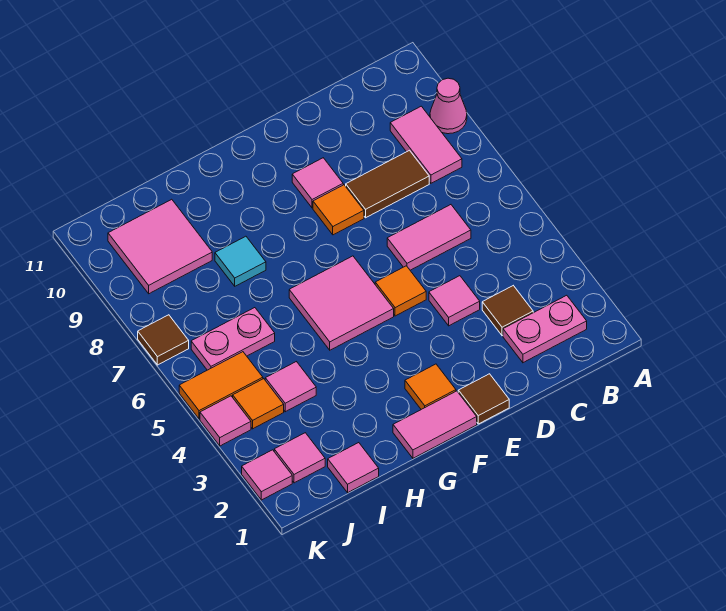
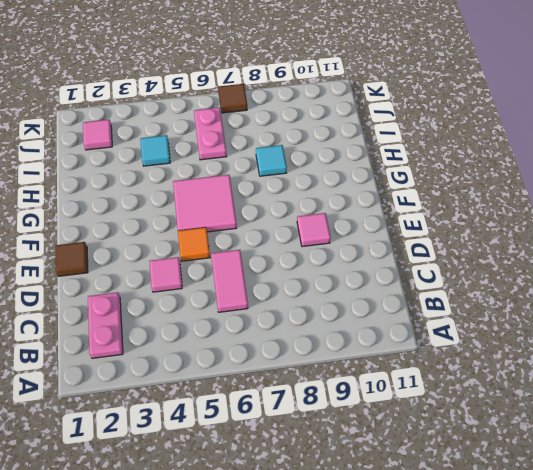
cyan tile I4 level 1 -> pink tile I4 level 1
none -> pink cone A9 level 1
none -> pink tile B8:B9 level 1
none -> brown tile C3 level 1

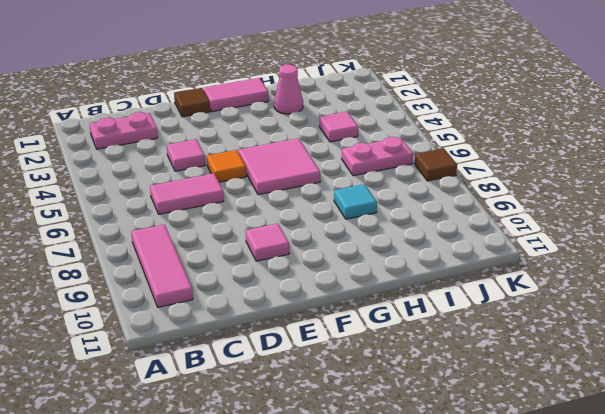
pink tile B8:B10 level 1 -> pink tile B8:B9 level 1
pink cone H2 level 1 -> pink cone A9 level 1
none -> brown tile C3 level 1
none -> brown tile C8:D8 level 1
none -> orange tile E8 level 1

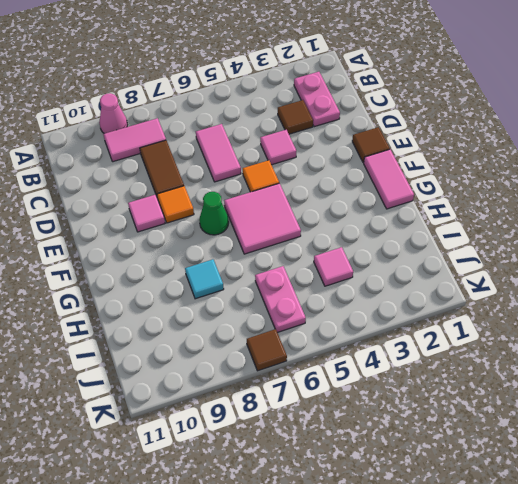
green cone F7 level 1 -> none
none -> orange tile F2 level 1
none -> pink tile I1 level 1
none -> pink tile I9:J10 level 1

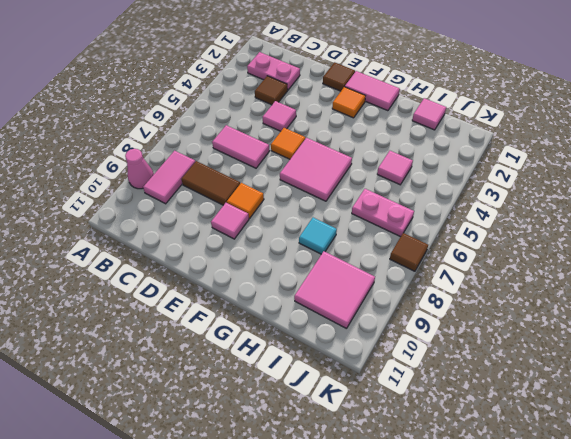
none -> pink tile J2 level 1
none -> orange tile J4 level 1
none -> orange tile J5:K5 level 1

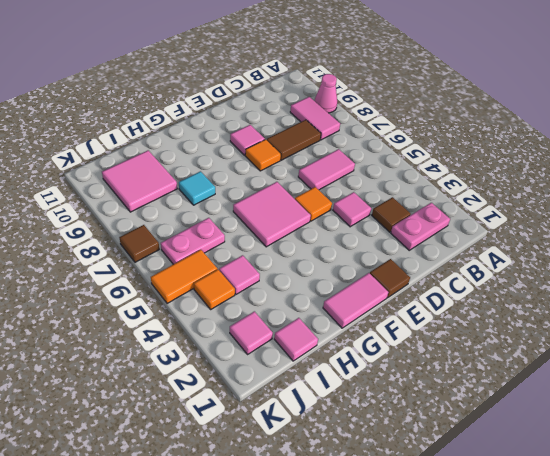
none -> orange tile F2 level 1
none -> pink tile K2 level 1
none -> pink tile K4 level 1

